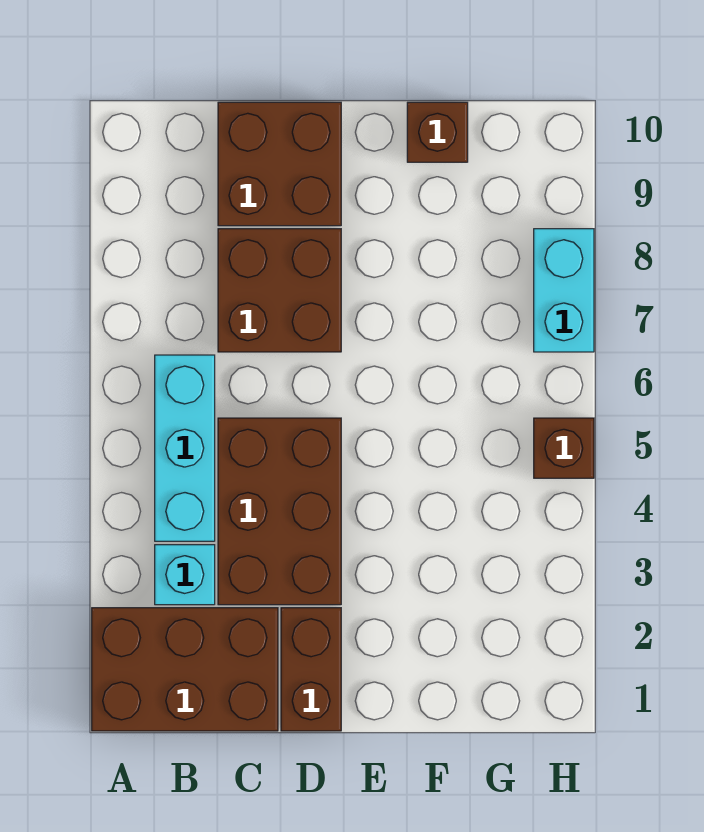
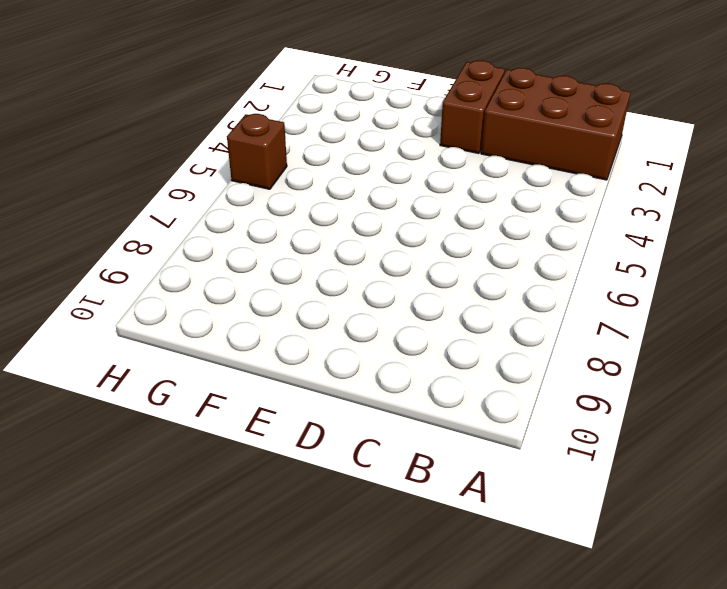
none -> cyan brick B3 level 1
none -> cyan brick B4:B6 level 1

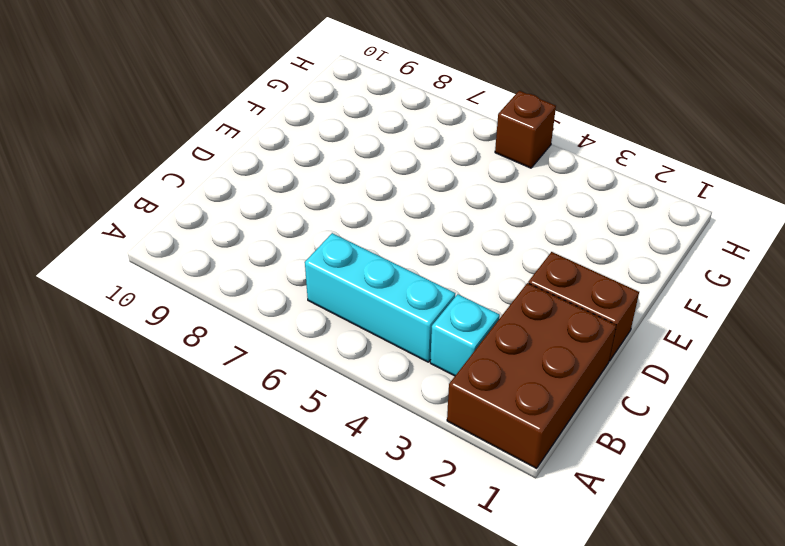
none -> brown brick C3:D5 level 1
none -> brown brick C7:D8 level 1

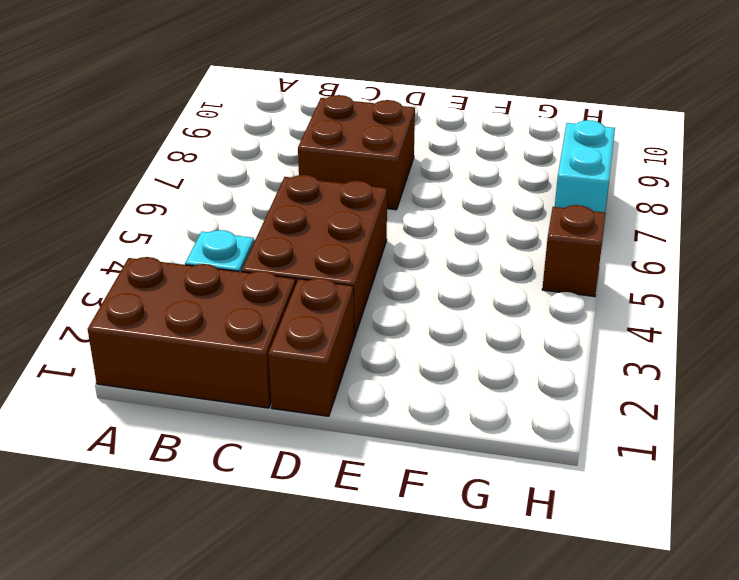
none -> cyan brick B4:B6 level 1
none -> brown brick C9:D10 level 1

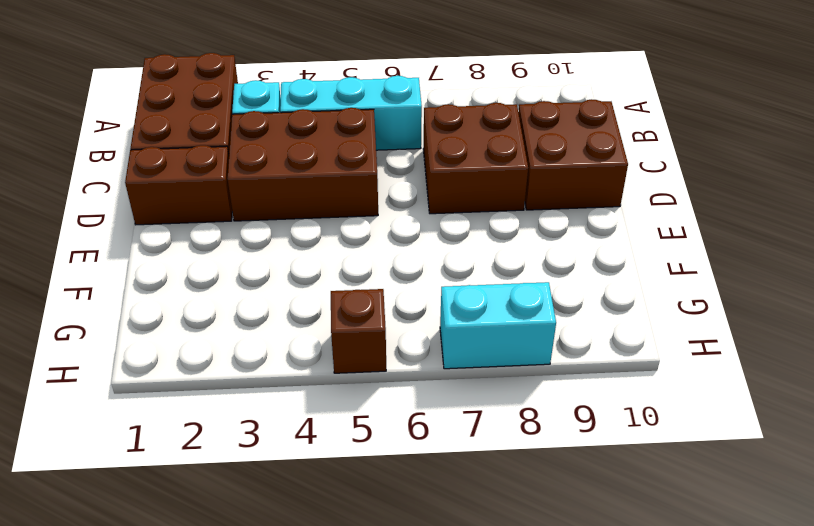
none -> brown brick F10 level 1

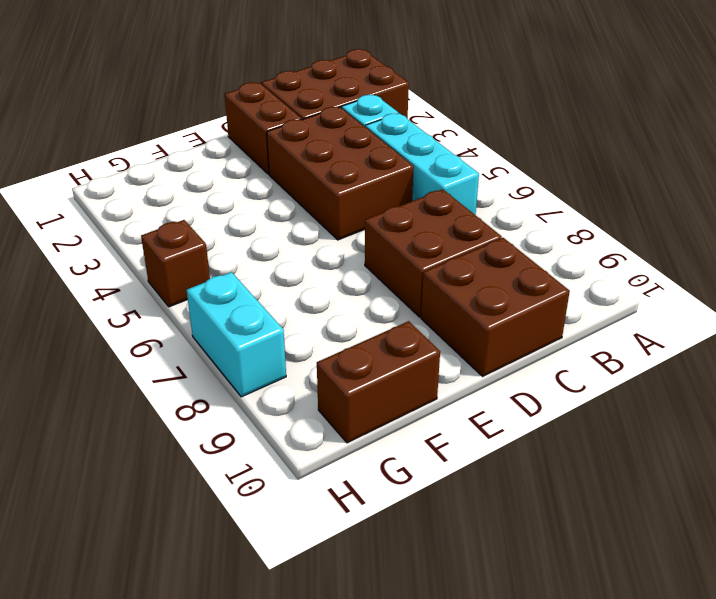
brown brick F10:G10 level 1 -> brown brick F10 level 1

